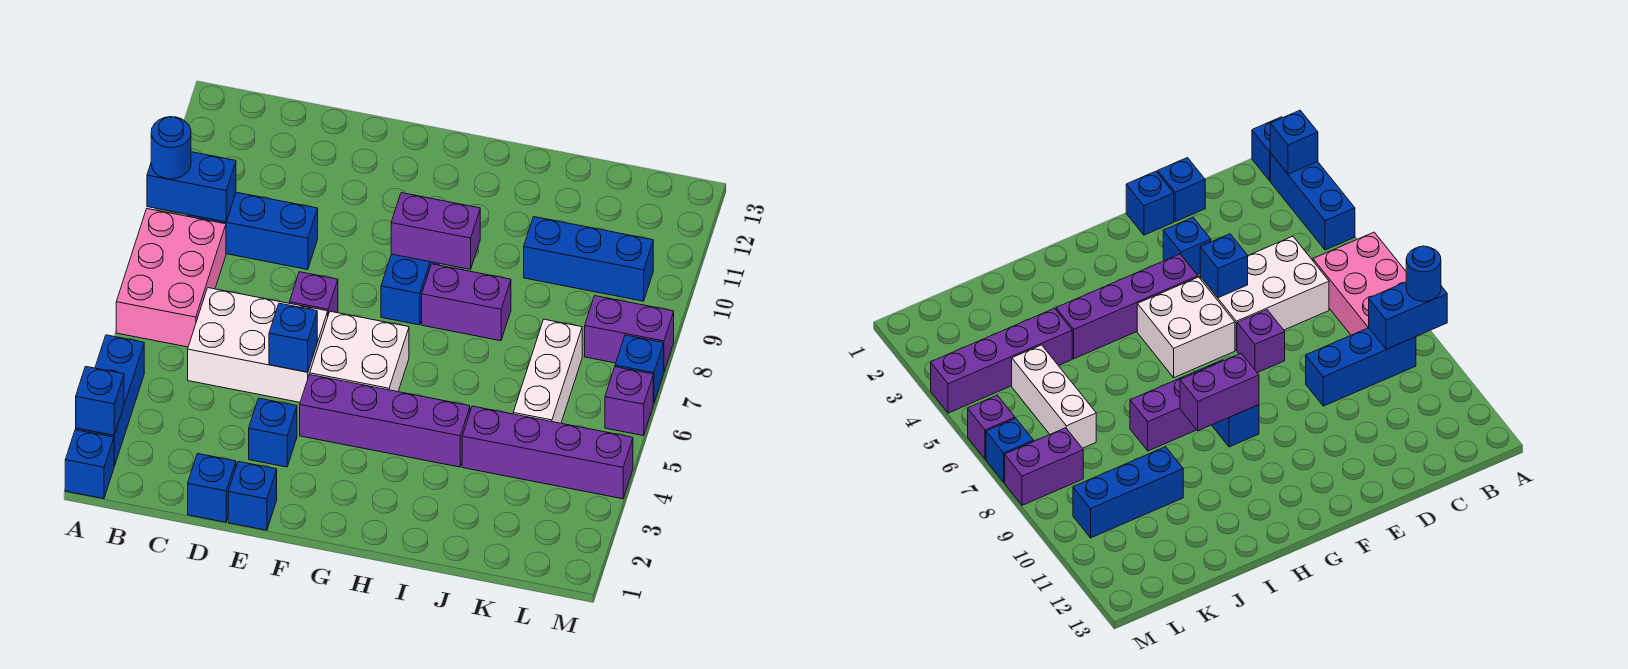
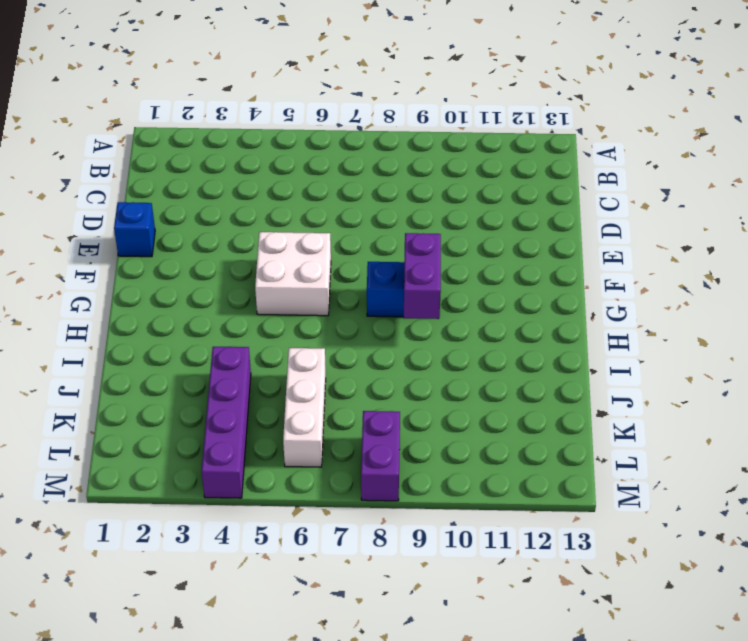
white brick J6:L6 level 1 -> white brick K5:K7 level 1
none -> blue brick A1 level 1
none -> blue brick A2:A4 level 1
none -> pink brick A6:B8 level 1

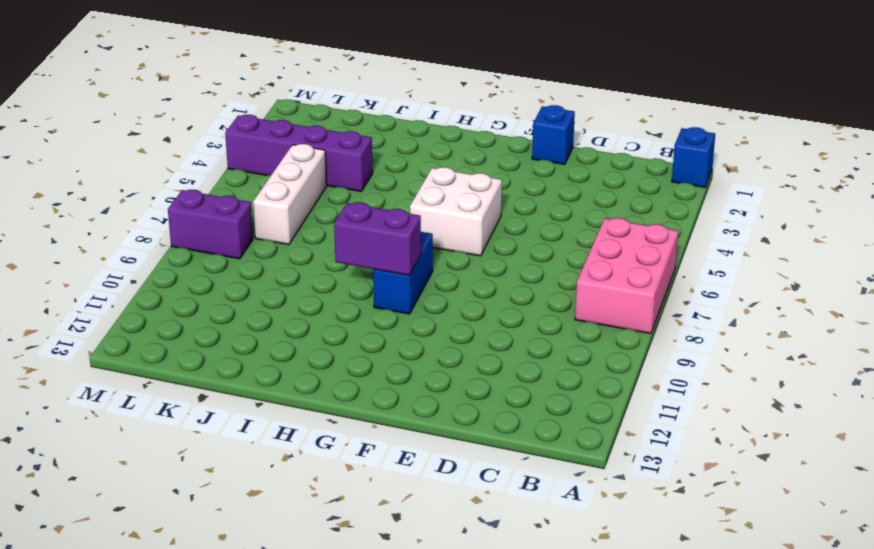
none -> blue brick A2:A4 level 1
none -> blue brick B9:D9 level 1
none -> white brick C5:E6 level 1

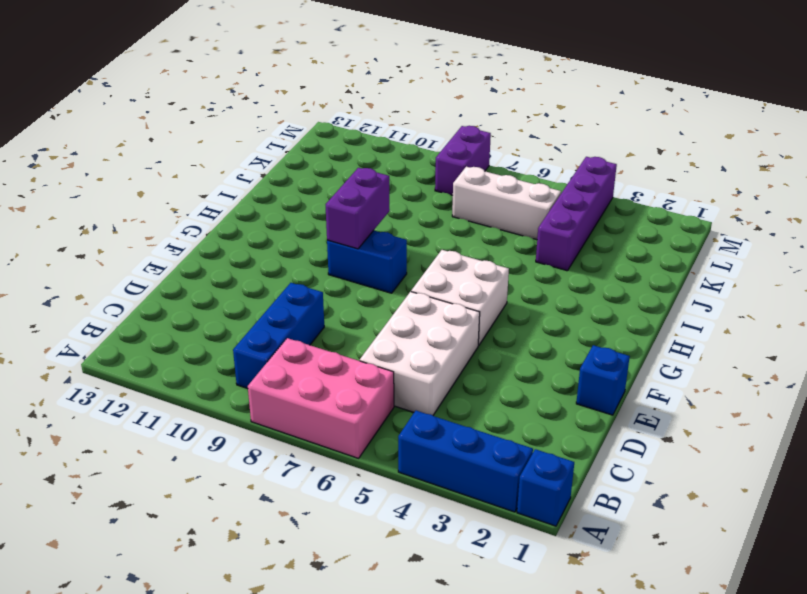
none -> blue brick D1 level 1
none -> blue brick E3 level 1
none -> purple brick E7 level 1

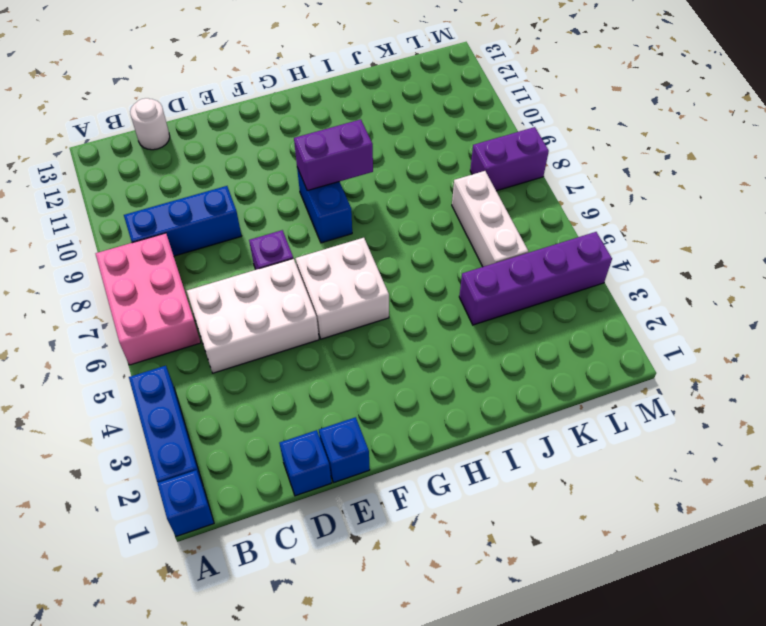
white round brick C13 level 1 -> none
none -> blue brick E3 level 1
none -> purple brick F4:I4 level 1
none -> purple brick H8:I8 level 1

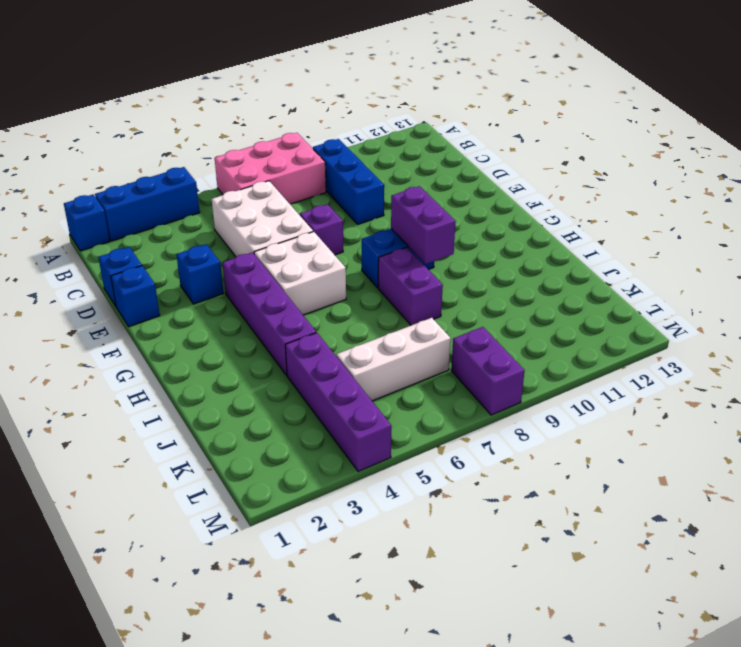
none -> blue brick J10:L10 level 1
none -> purple brick M6 level 1
none -> blue brick M7 level 1

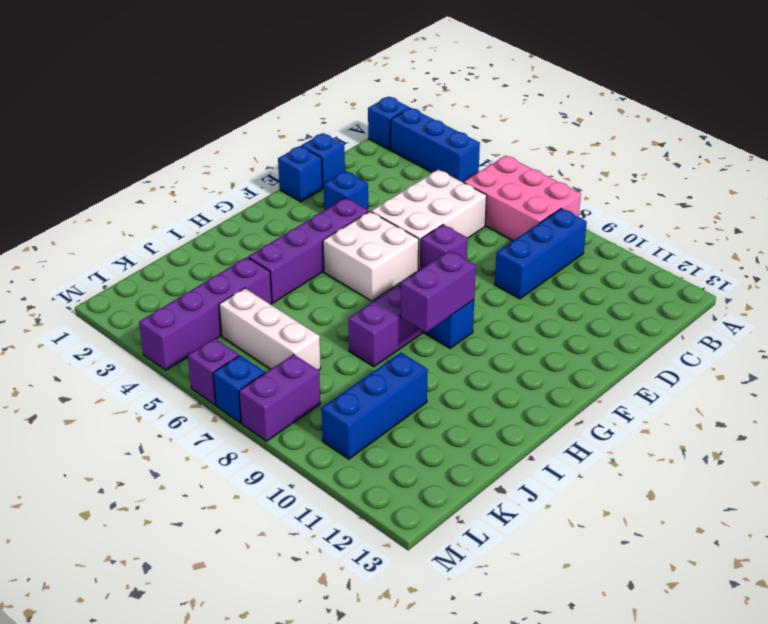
none -> blue brick A2 level 2
none -> blue brick A9:B9 level 2
none -> blue brick E5 level 2

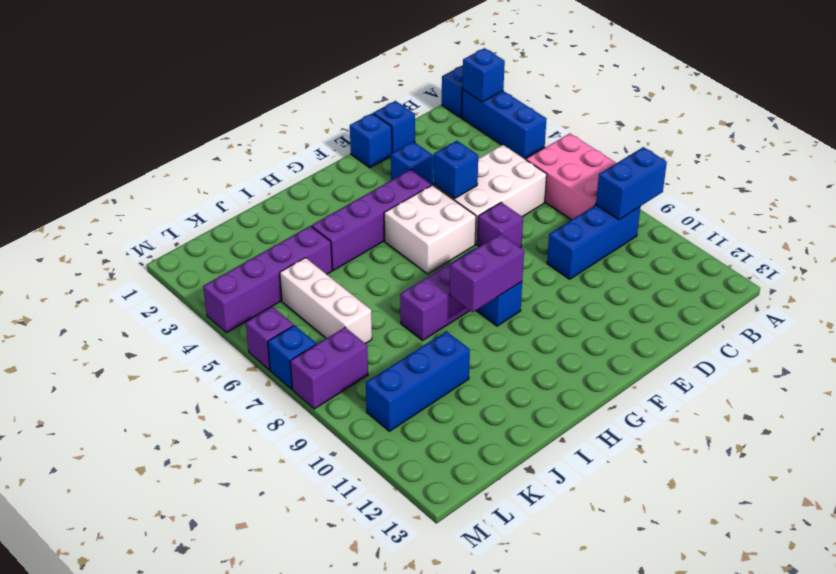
none -> blue round brick A9 level 3

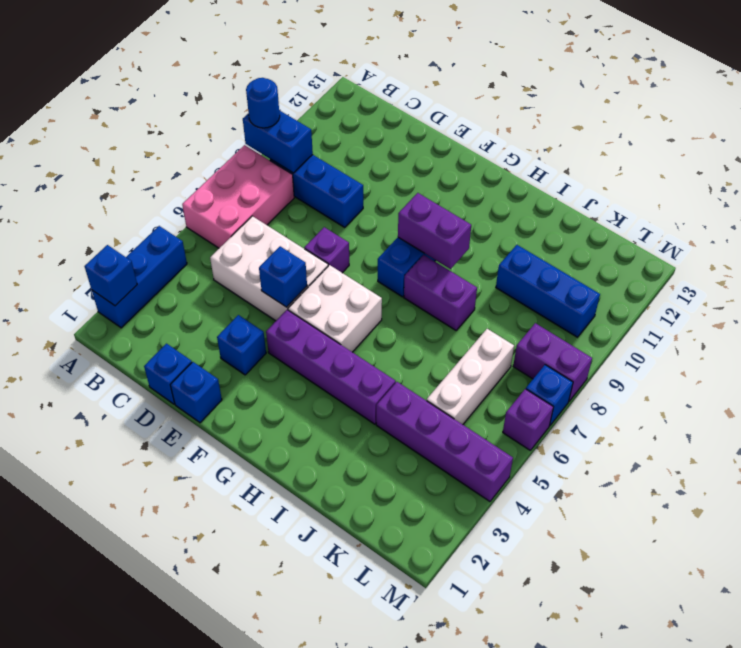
none -> blue brick A1 level 1

